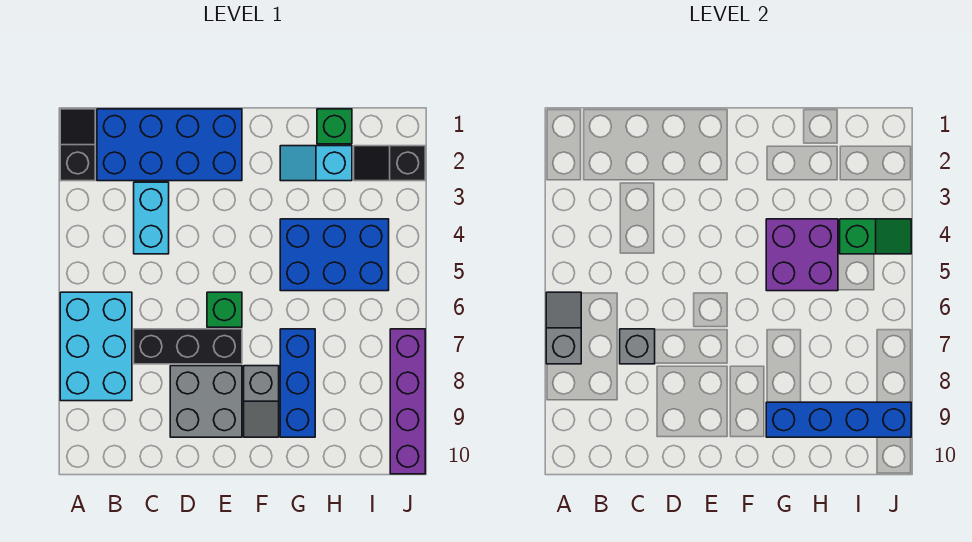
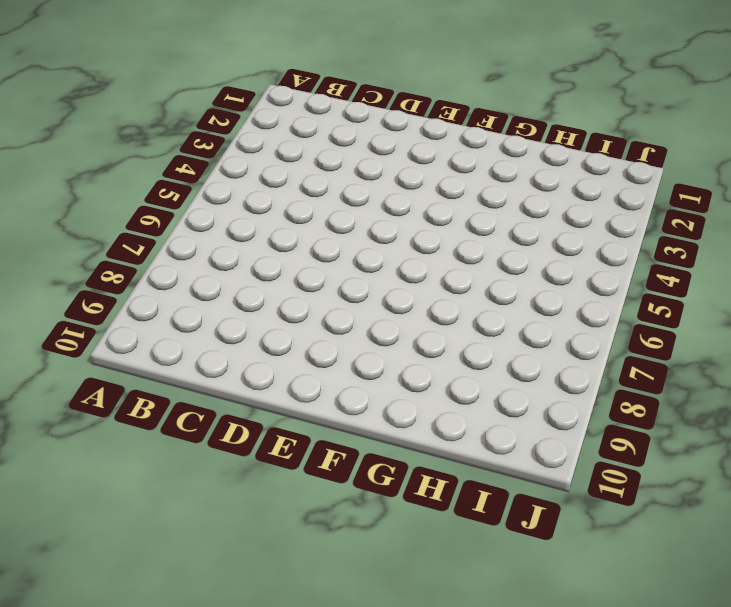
none -> black slope A1:A2 level 1 top 2
none -> cyan brick A6:B8 level 1
none -> blue brick B1:E2 level 1

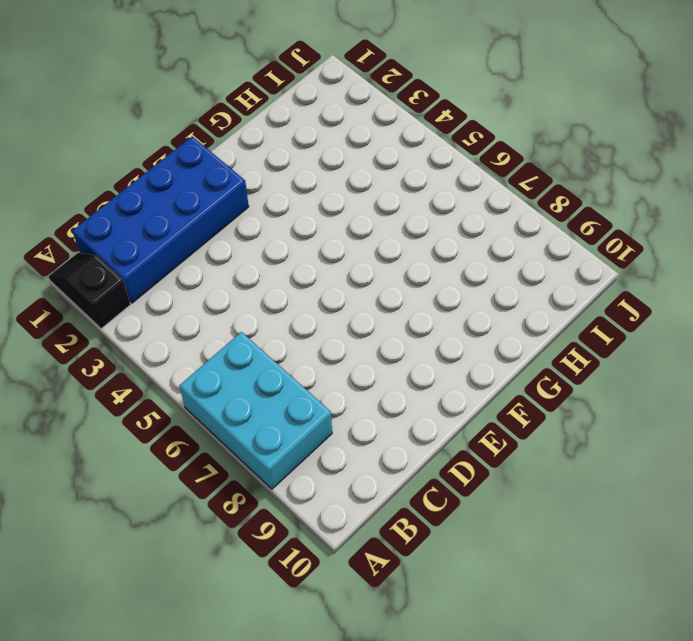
none -> cyan brick C3:C4 level 1
none -> black brick C7:E7 level 1
none -> grey brick D8:E9 level 1

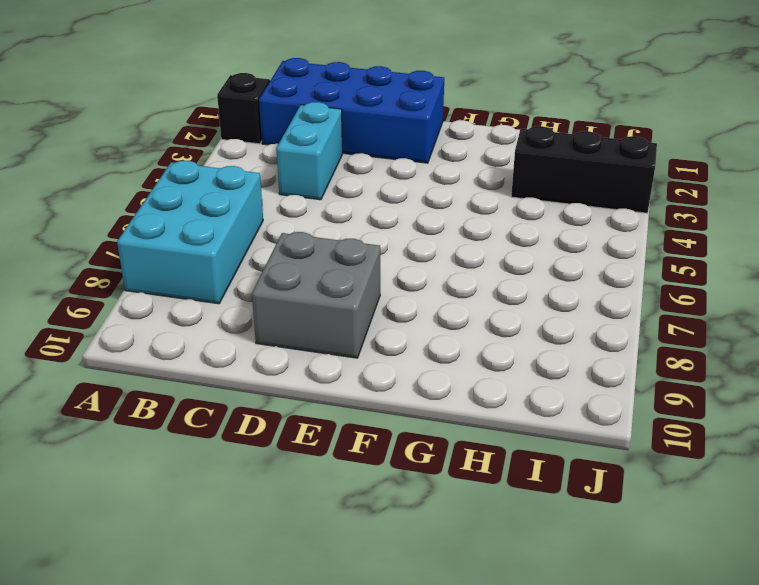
black brick H3:J3 level 1 -> black brick C7:E7 level 1
none -> green brick E6 level 1
none -> grey slope F8:F9 level 1 top 8
none -> cyan slope G2:H2 level 1 top H

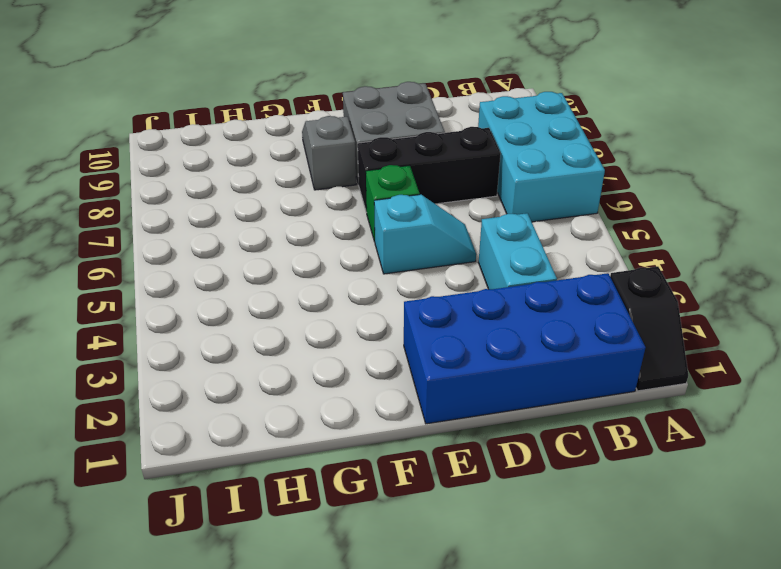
cyan slope D5:E5 level 1 top E -> cyan slope G2:H2 level 1 top H
none -> blue brick G4:I5 level 1
none -> blue brick G7:G9 level 1
none -> green brick H1 level 1

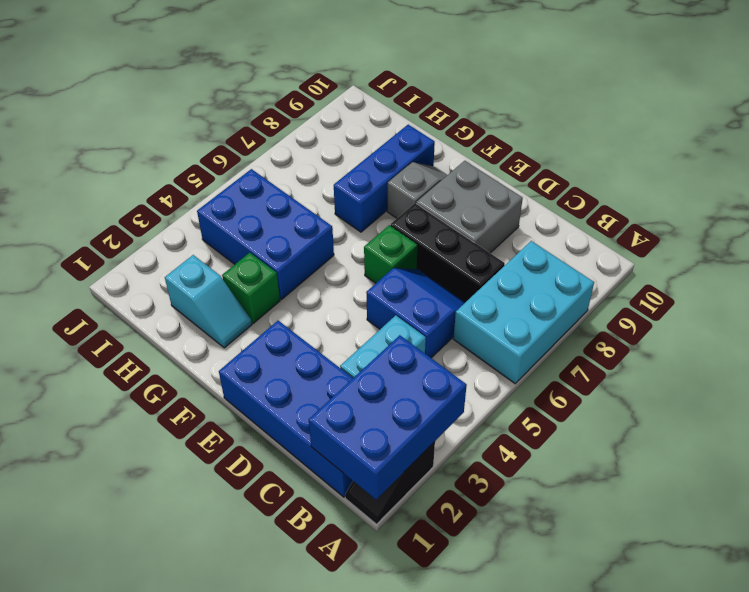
blue brick A1:B3 level 2 -> none
blue slope C5:D6 level 1 top 5 -> none
green brick G3 level 1 -> green brick H1 level 1
none -> black slope I2:J2 level 1 top J
none -> purple brick J7:J10 level 1
none -> grey slope A6:A7 level 2 top 7

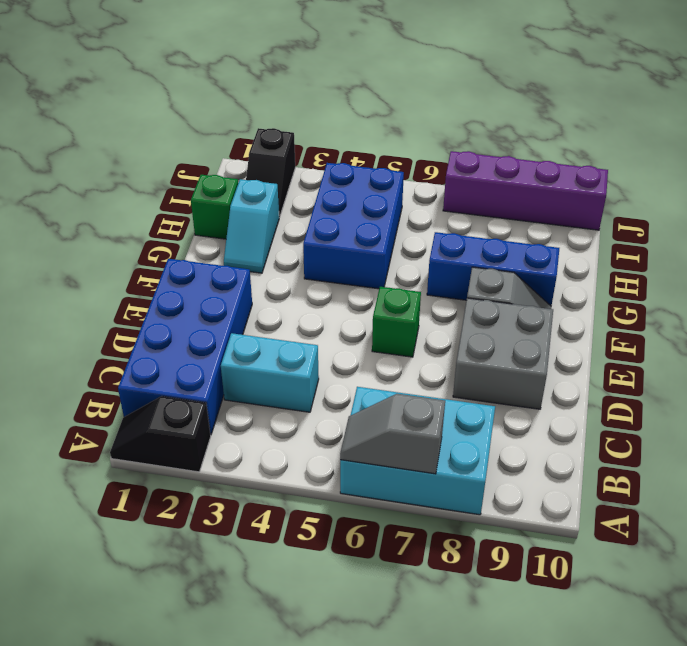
none -> black brick C7:E7 level 1
none -> grey brick C7 level 2
none -> purple brick G4:H5 level 2

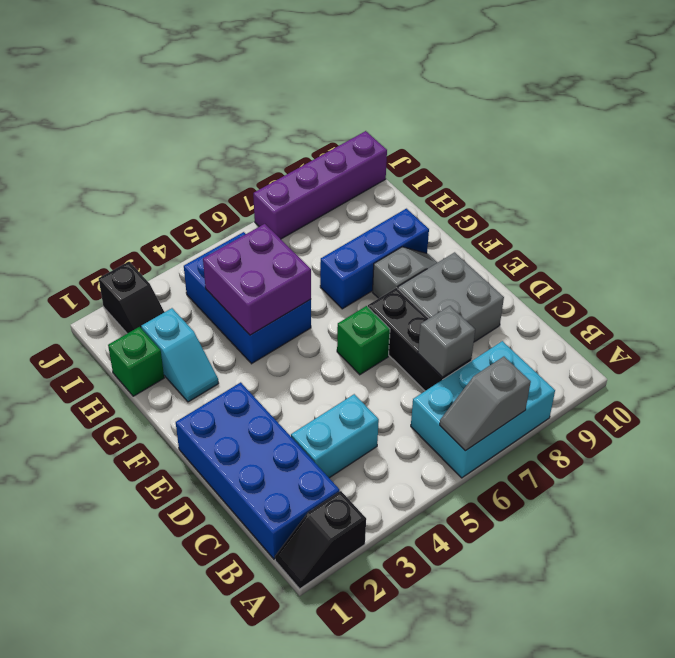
none -> blue brick G9:J9 level 2
none -> green slope I4:J4 level 2 top I

